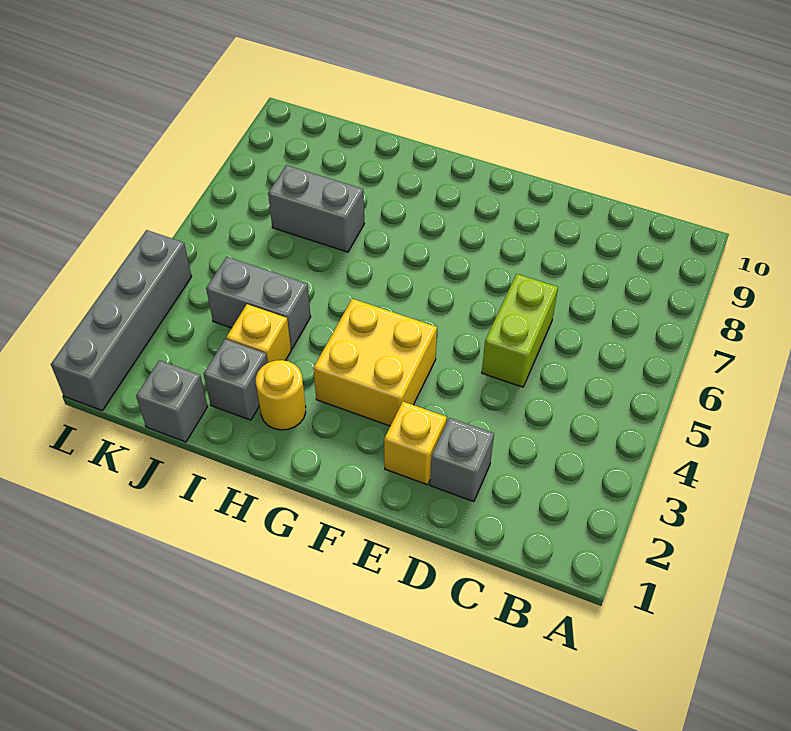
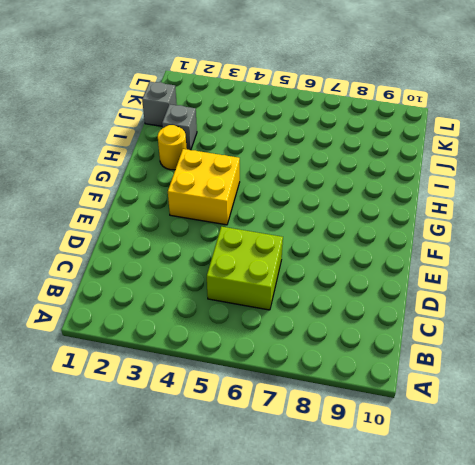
lime brick C5:D6 level 1 -> lime brick D5:D6 level 1
none -> grey brick D2 level 1
none -> yellow brick E2 level 1

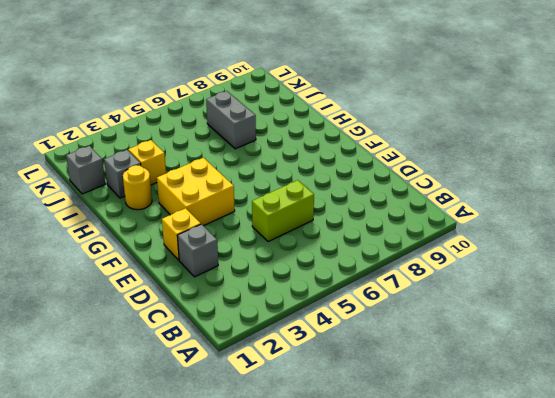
none -> grey brick I4:J4 level 1
none -> grey brick L1:L4 level 1

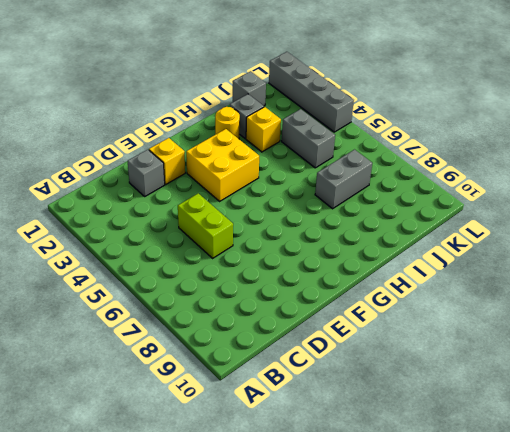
grey brick J4:J5 level 1 -> grey brick I4:J4 level 1

